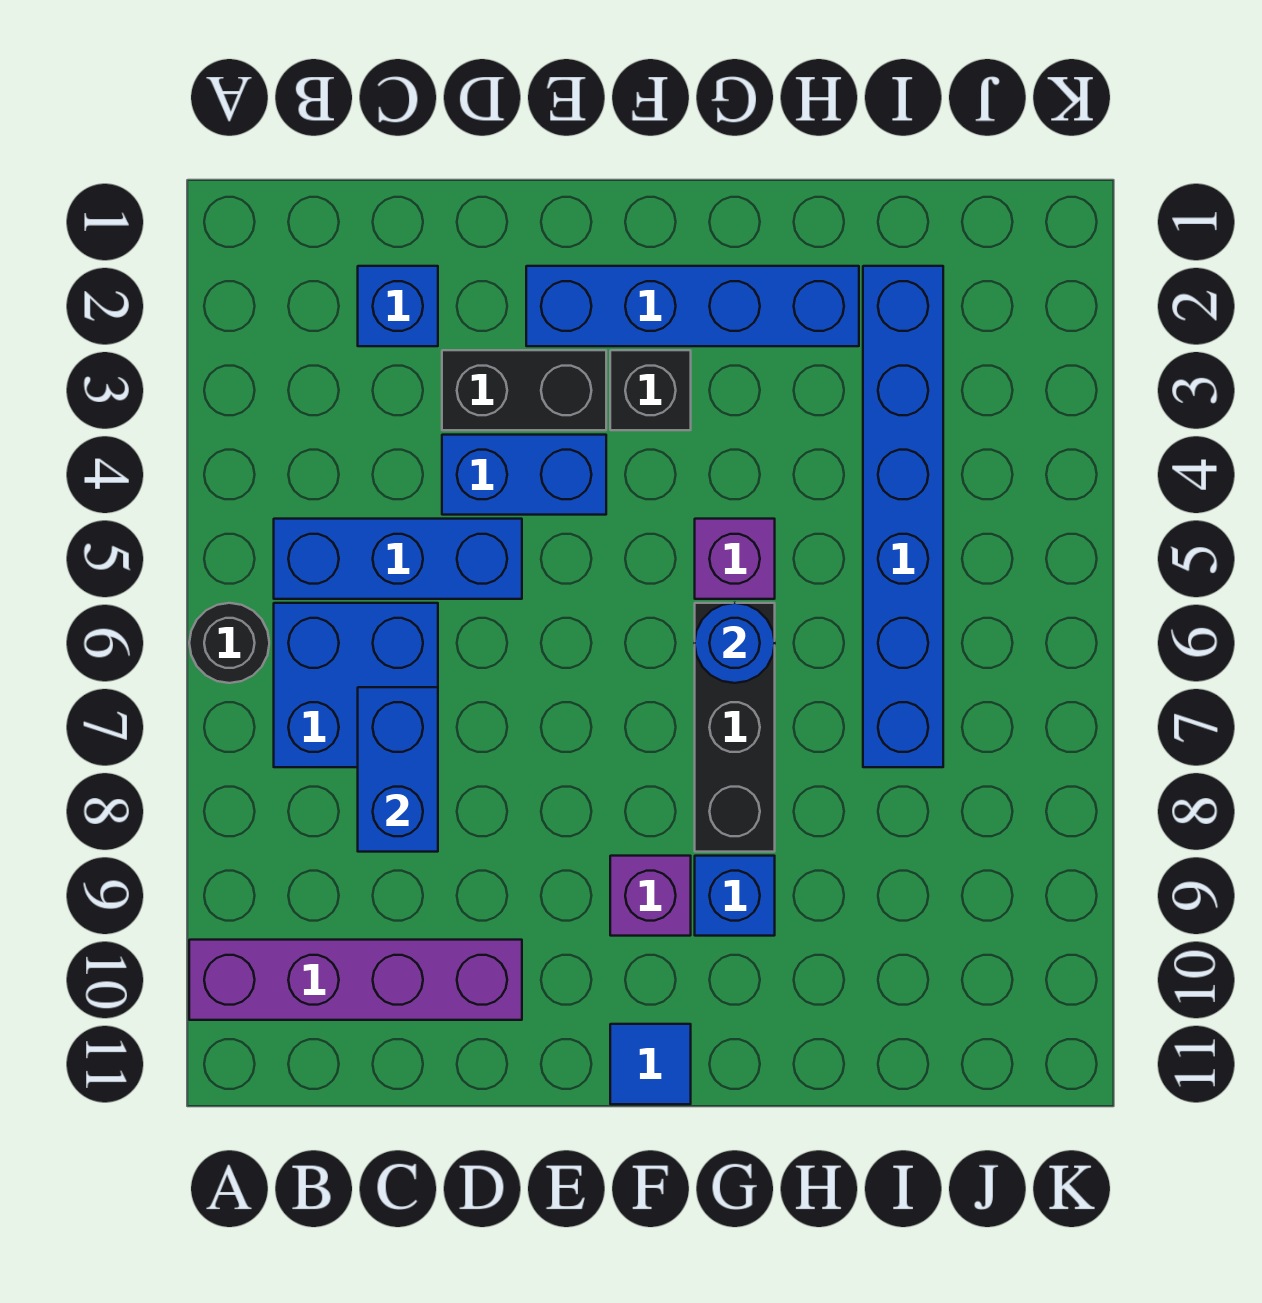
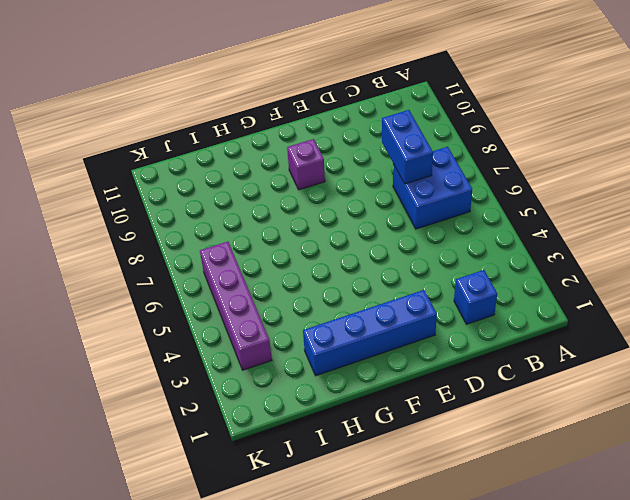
purple brick J3:J6 level 1 -> purple brick A10:D10 level 1
none -> black round brick A6 level 1
none -> blue brick B5:D5 level 1
none -> black brick D3:E3 level 1

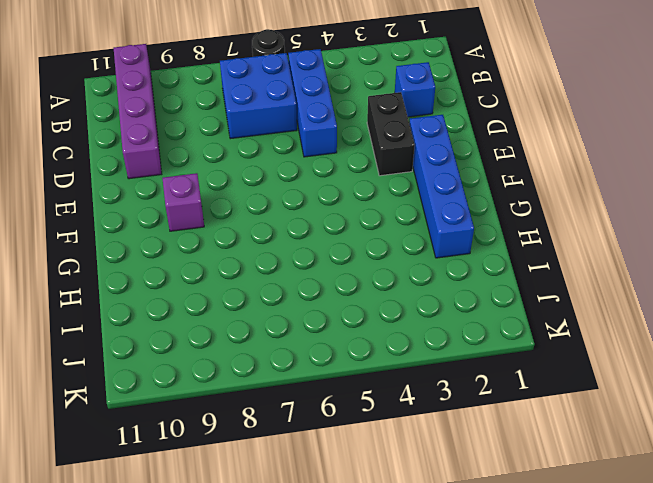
none -> blue brick D4:E4 level 1
none -> black brick F3 level 1
none -> blue tile F11 level 1

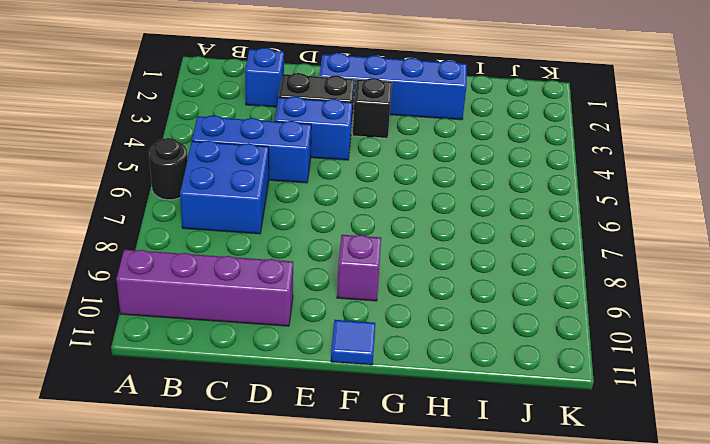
none -> purple brick G5 level 1
none -> black brick G6:G8 level 1
none -> blue brick G9 level 1

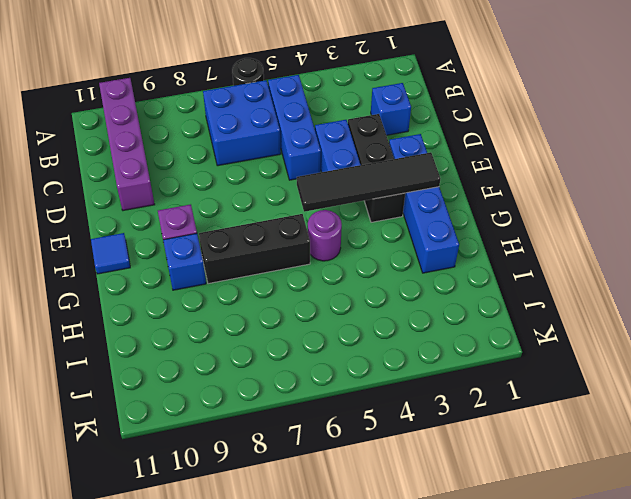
black tile F2:F5 level 2 -> none
purple round brick G5 level 1 -> purple brick G5 level 1
none -> blue brick I2:I7 level 1
none -> blue brick C7:C8 level 2
none -> blue round brick G6 level 2

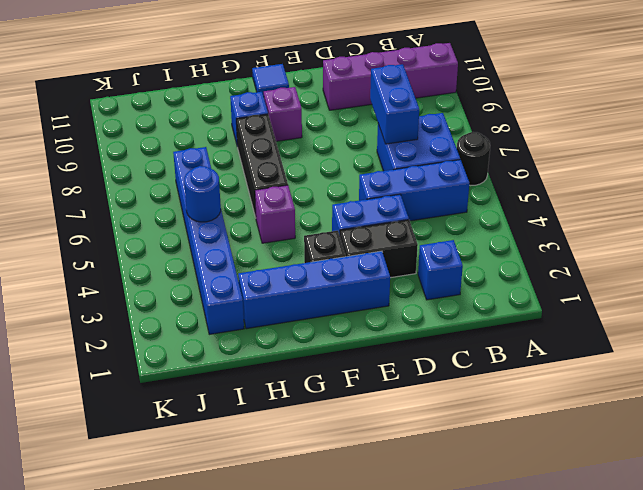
blue round brick I5 level 2 -> blue round brick G6 level 2

